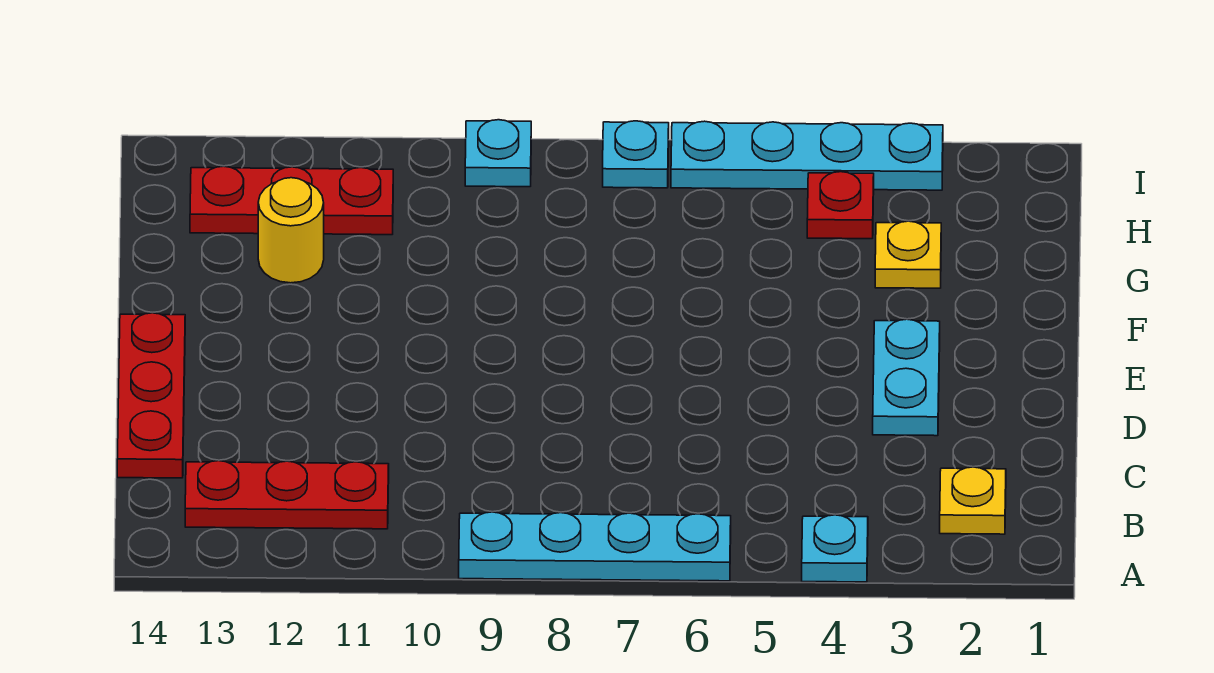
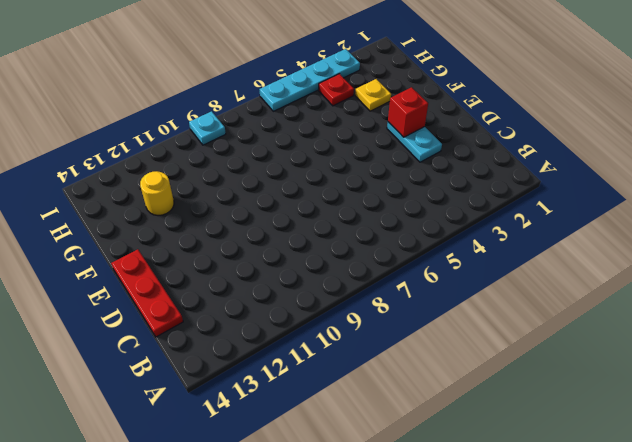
red brick E3 level 2 -> none
none -> cyan plate A4 level 1
none -> cyan plate A6:A9 level 1
none -> yellow plate B2 level 1

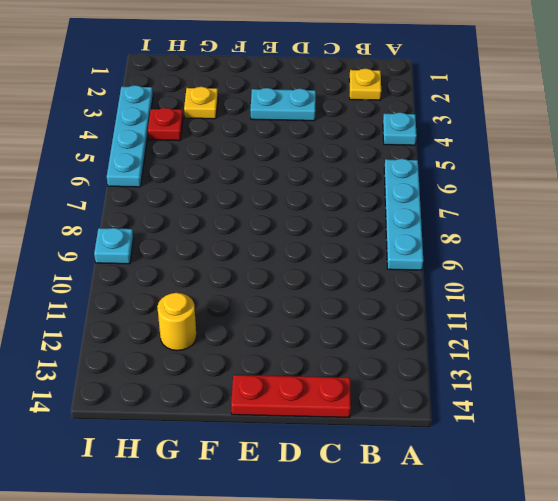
none -> red plate B11:B13 level 1
none -> red plate H11:H13 level 1
none -> cyan plate I7 level 1

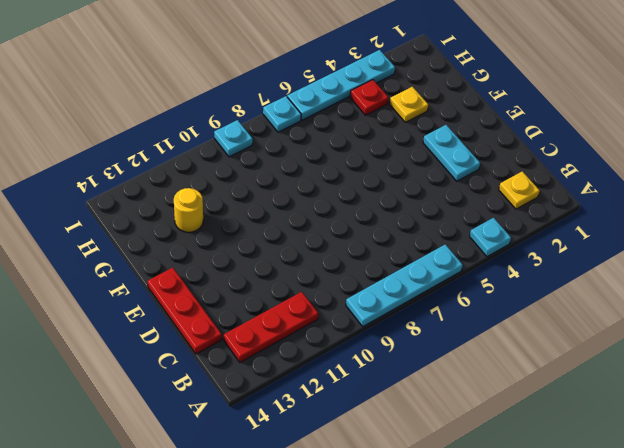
none -> red plate H11:H13 level 1

